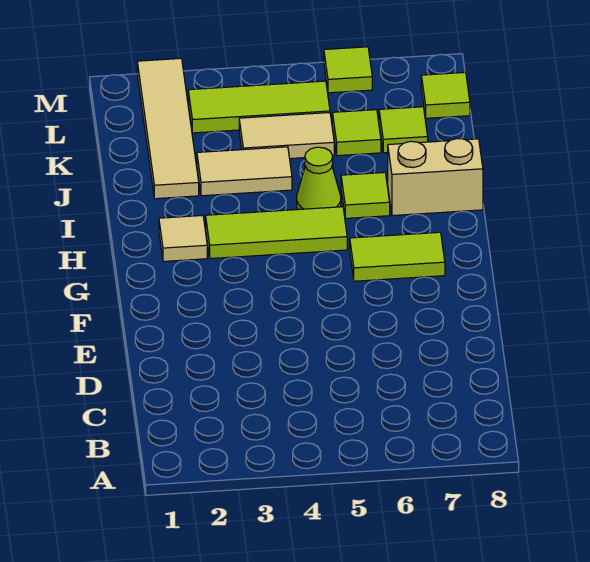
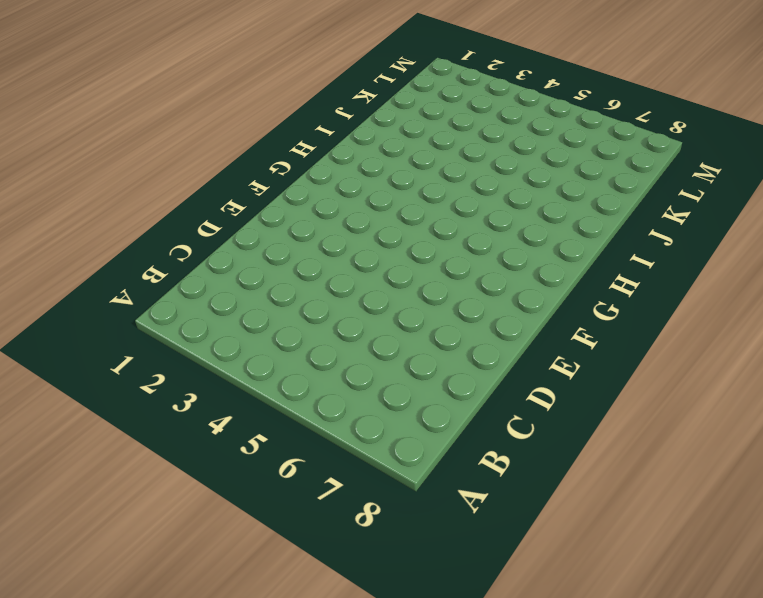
none -> lime tile G6:G7 level 1
none -> tan tile H2 level 1
none -> lime tile H3:H5 level 1

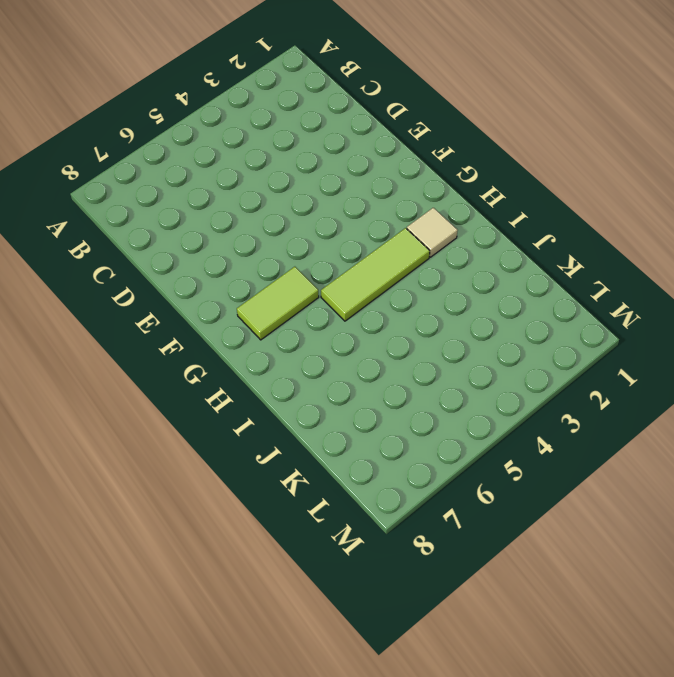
none -> lime cone I5 level 1
none -> lime tile I6 level 1
none -> tan brick I7:I8 level 1

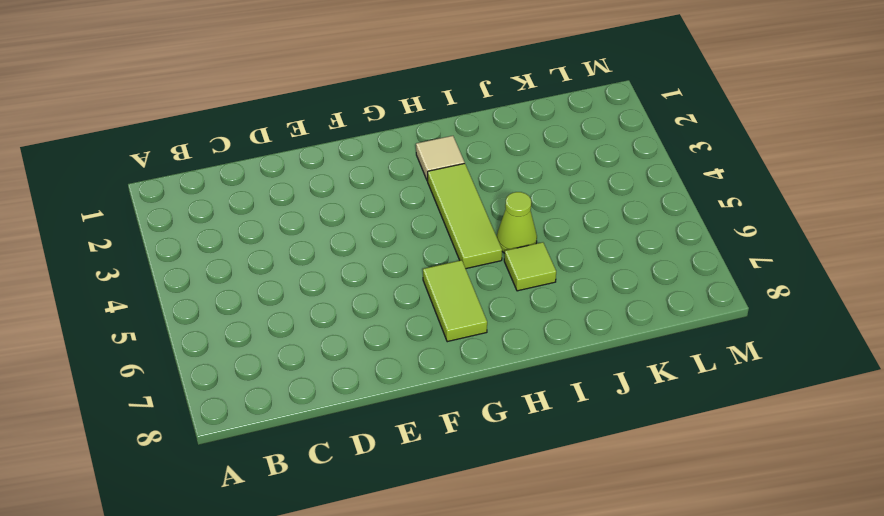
none -> tan brick I7:I8 level 1
none -> tan tile J2:M2 level 1
none -> tan tile J3:J4 level 1

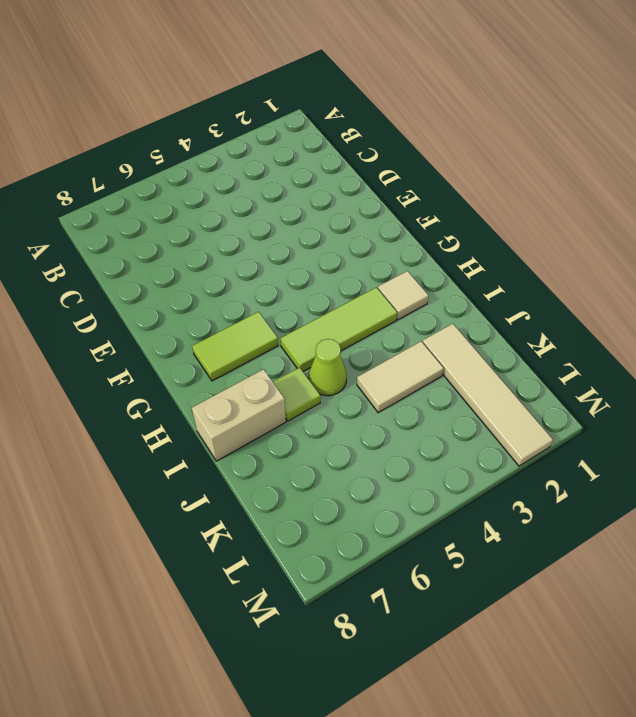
none -> tan tile K4:K5 level 1
none -> lime tile K6 level 1
none -> lime tile K7 level 1

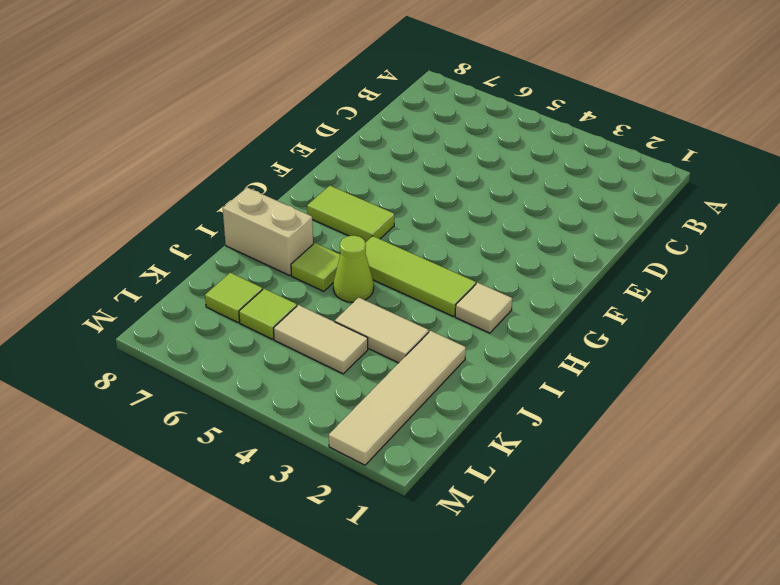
none -> lime tile L3:L5 level 1
none -> lime tile L8 level 1
none -> lime tile M6 level 1

